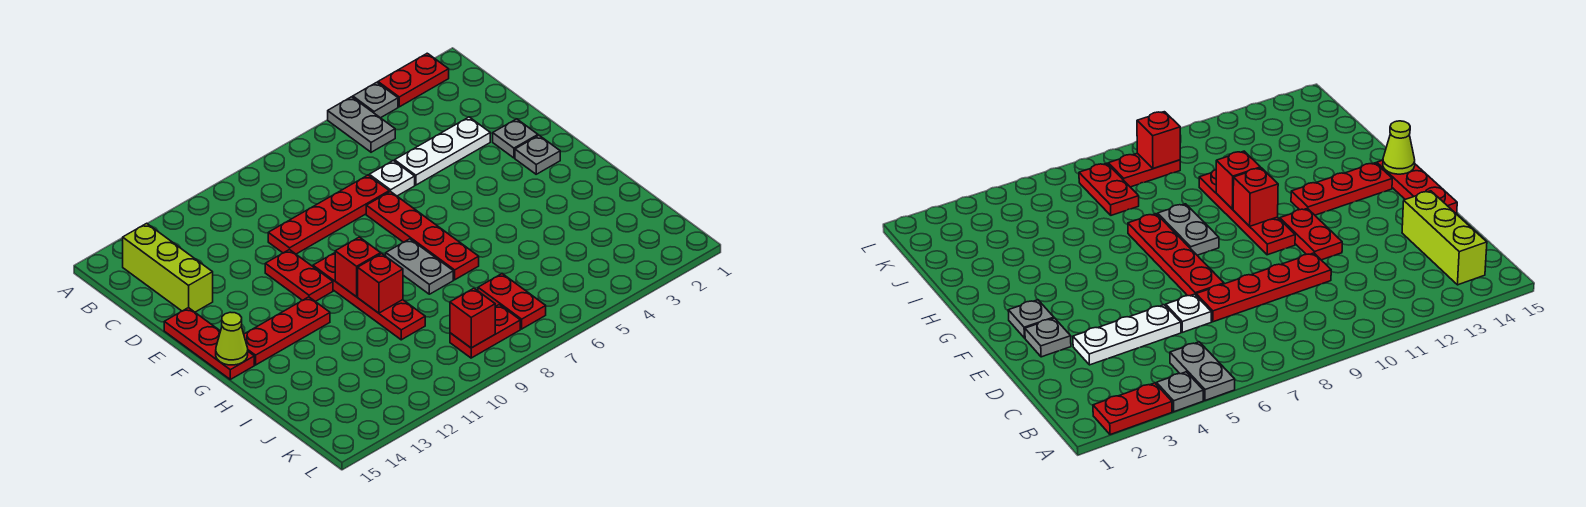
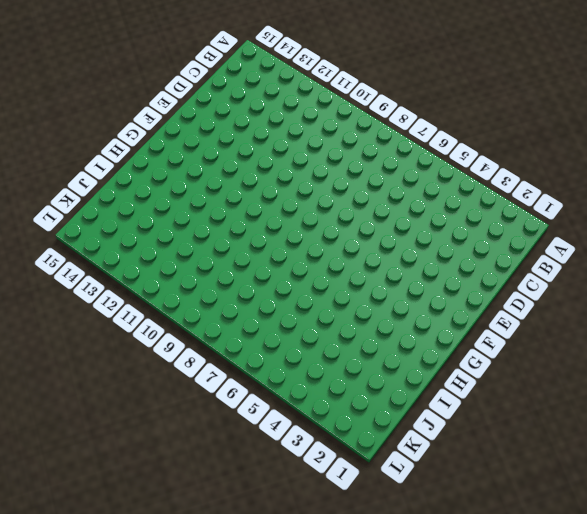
none -> red plate A2:A3 level 1
none -> grey plate A4 level 1
none -> grey plate A5:B5 level 1

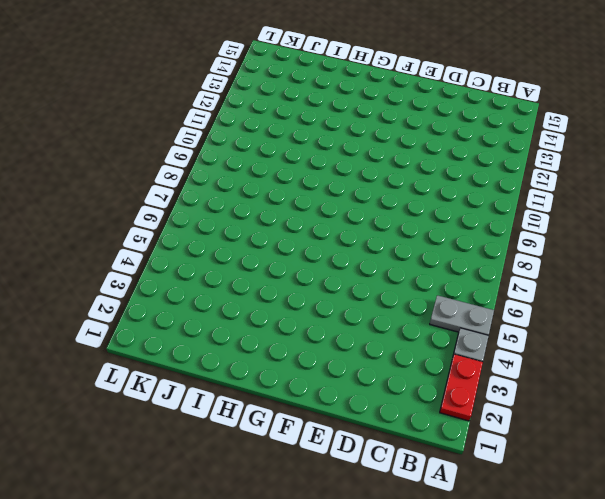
none -> lime brick B14:D14 level 1
none -> white plate D3:D5 level 1
none -> white plate D6 level 1

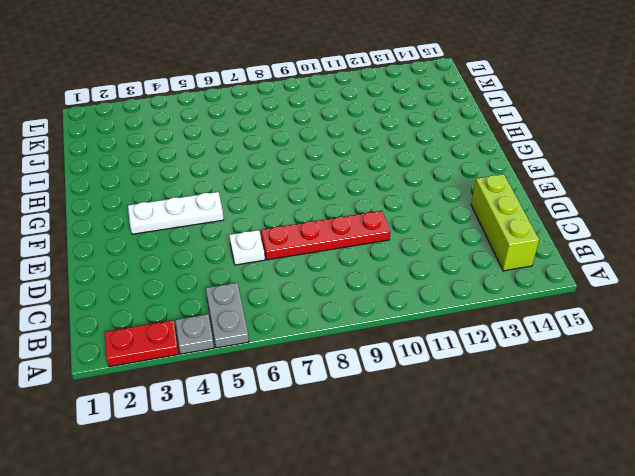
white plate F3:F5 level 1 -> white plate D3:D5 level 1
none -> grey plate E2 level 1
none -> red plate E7:H7 level 1
none -> red plate E11:F11 level 1

